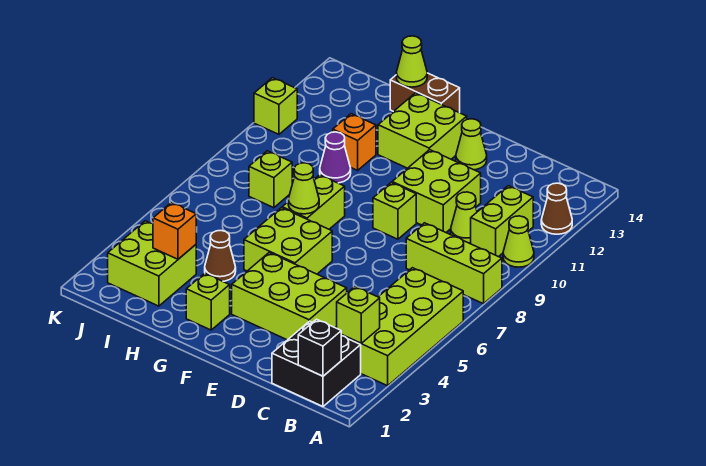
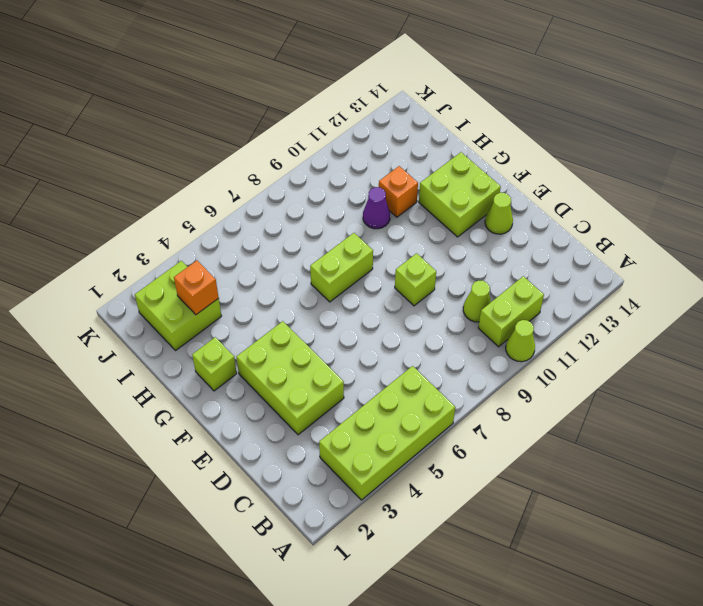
none -> lime brick A8:C8 level 1
none -> brown cone A12 level 1
none -> black brick B1:C2 level 1

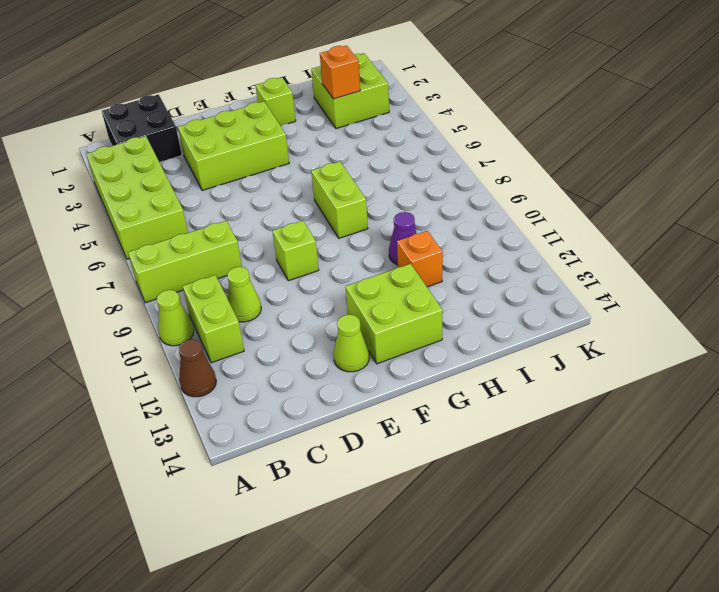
none -> lime brick D10:E11 level 1
none -> lime brick F5:G6 level 1
none -> brown brick G14:H14 level 1

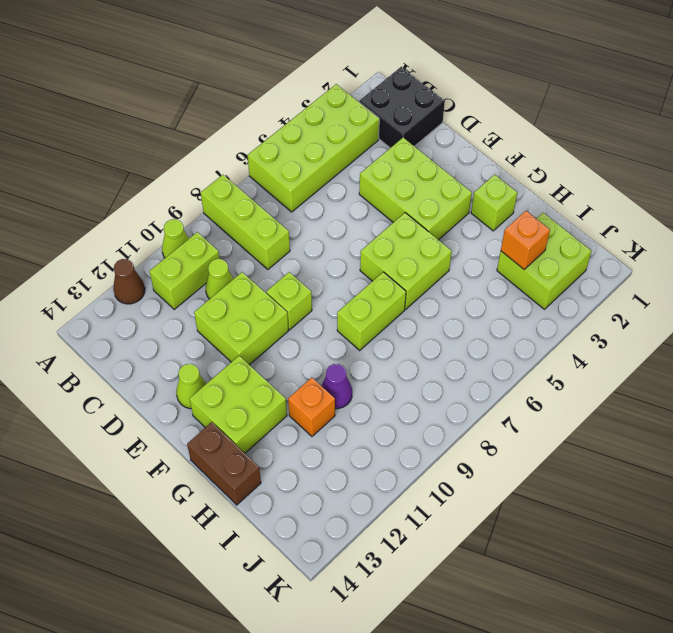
none -> brown cone H4 level 1
none -> lime brick I8 level 1
none -> lime brick K11 level 1

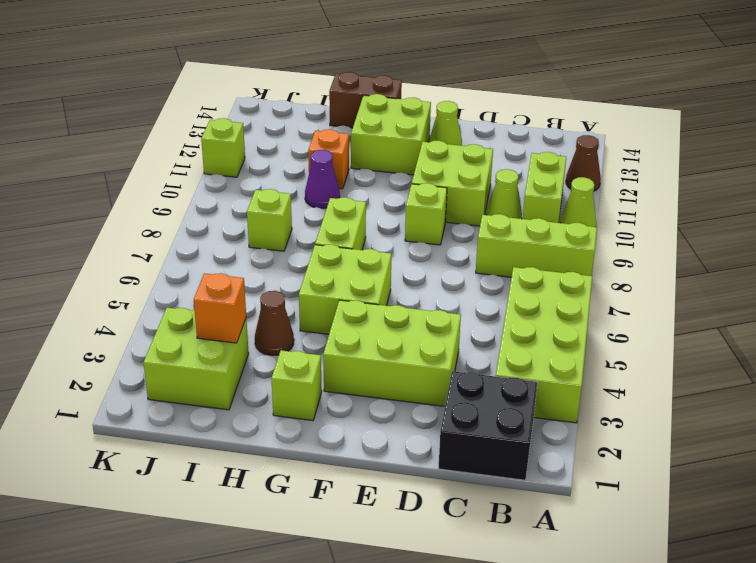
none -> black brick B1 level 2
none -> lime brick B3 level 2
none -> lime cone G7 level 2

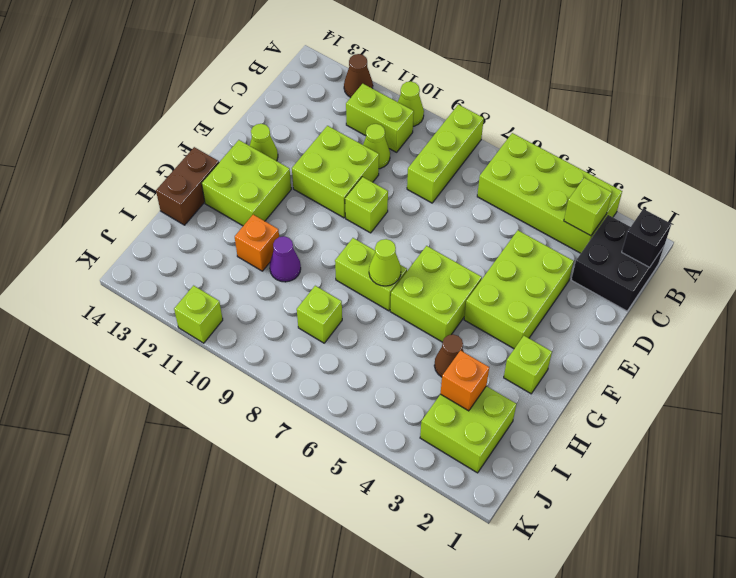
none -> lime cone H14 level 2

